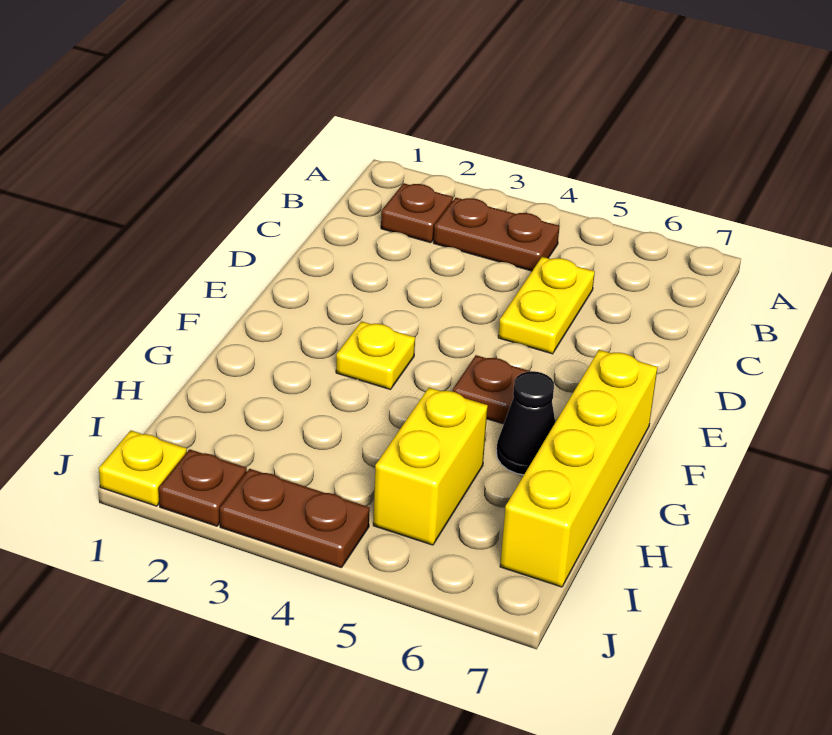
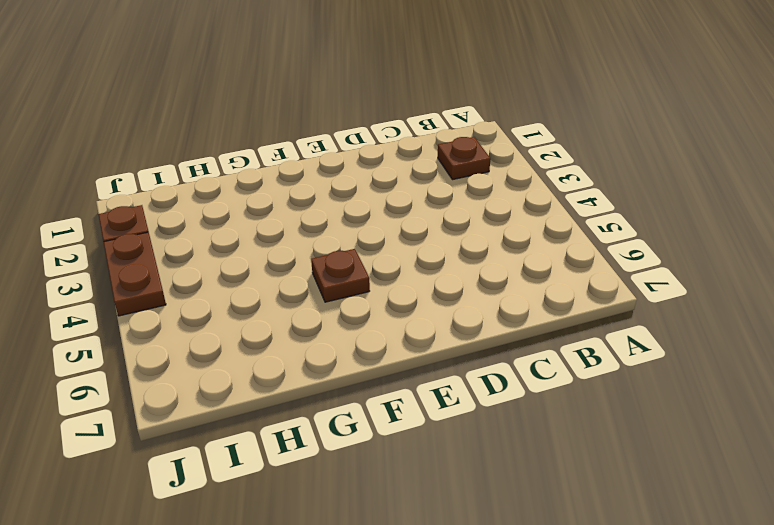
none -> brown plate B3:B4 level 1
none -> yellow plate C5:D5 level 1

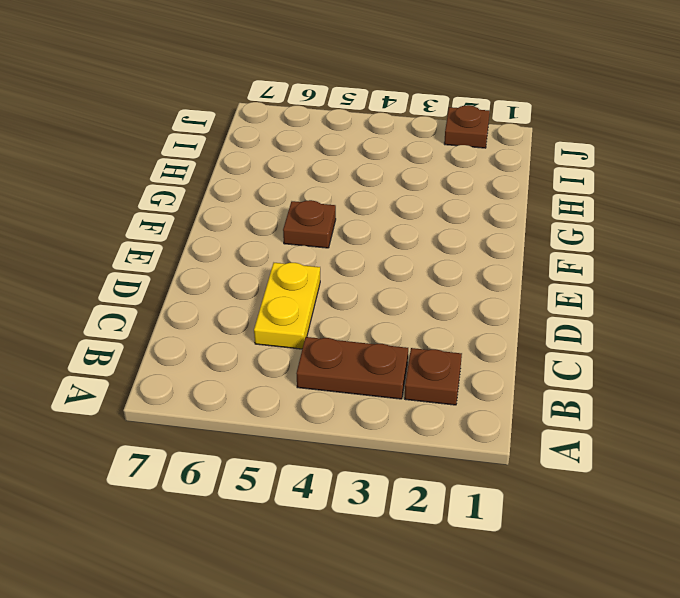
none -> yellow plate F3 level 1
none -> yellow brick F7:I7 level 1

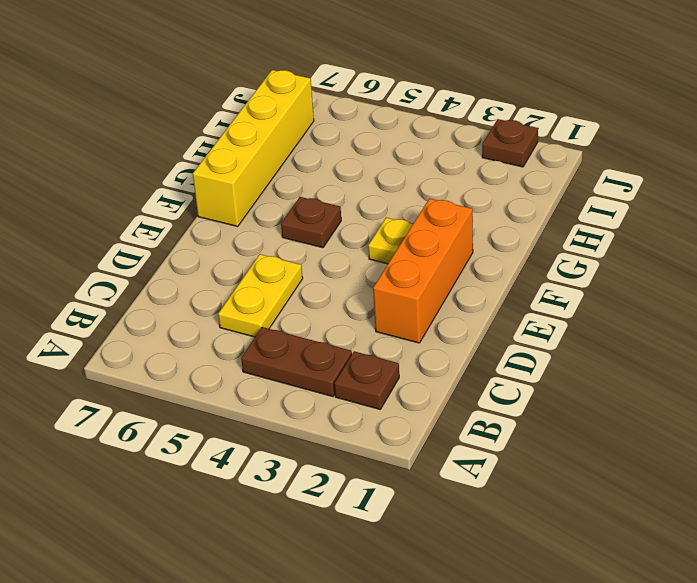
orange brick D2:F2 level 1 -> none
none -> black cone G6 level 1
none -> yellow brick H5:I5 level 1

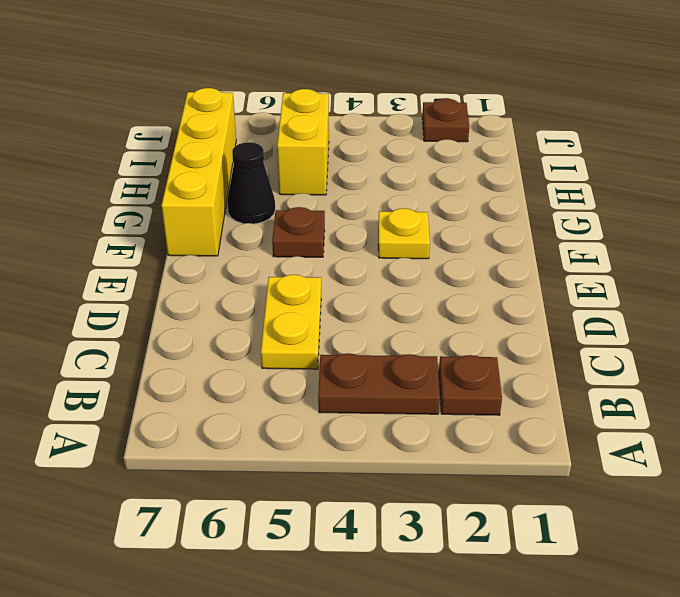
none -> yellow plate J1 level 1
none -> brown plate J3:J4 level 1

